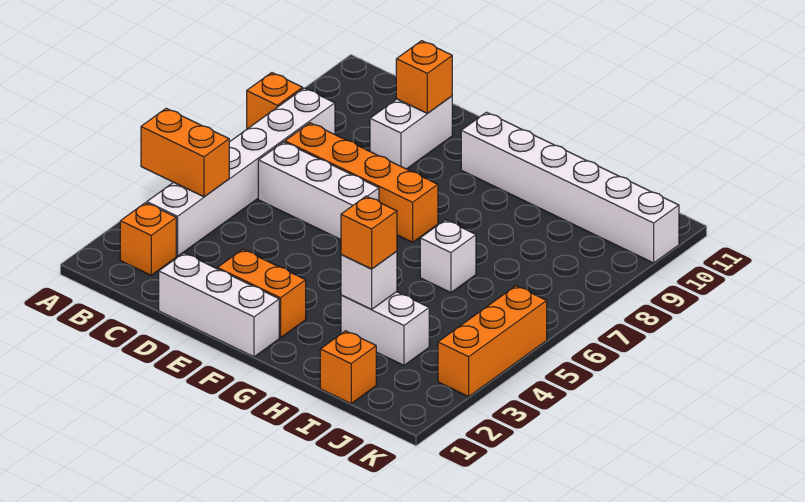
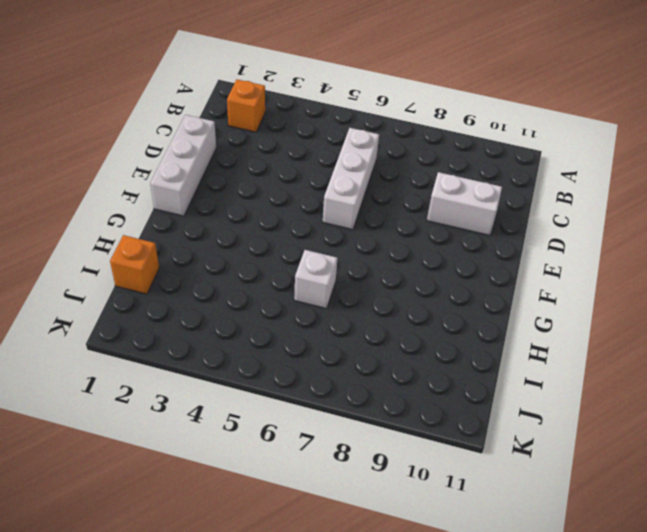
none -> orange brick A8 level 1
none -> white brick B3:B8 level 1
none -> orange brick C7:F7 level 1

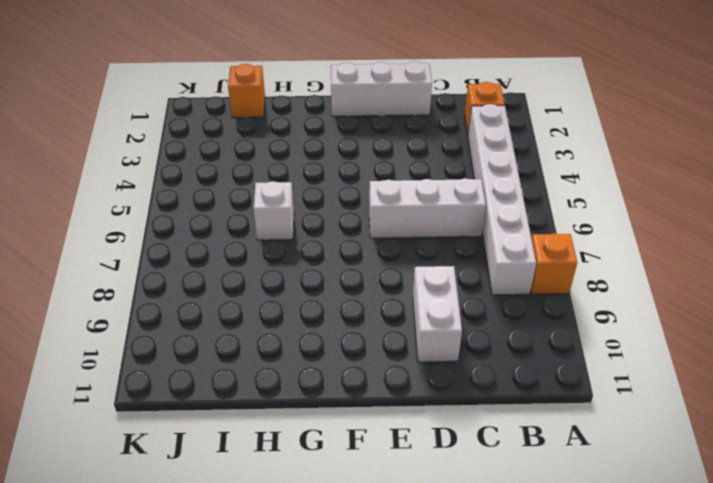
none -> orange brick C7:F7 level 1
none -> orange brick E2:F2 level 1
none -> white brick F10:K10 level 1

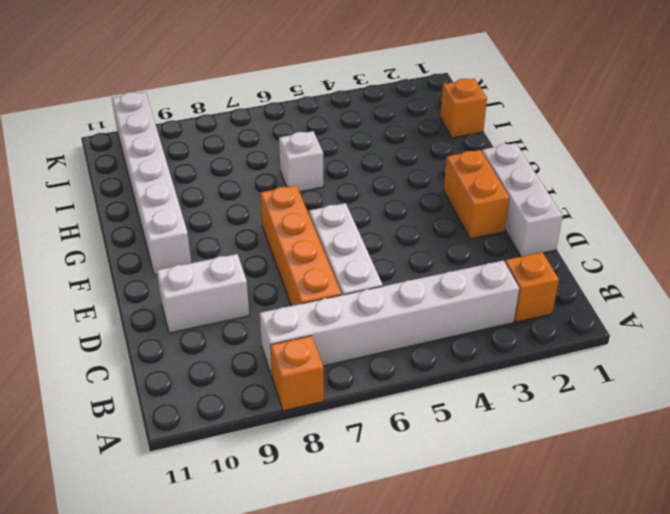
none -> white brick H3:I3 level 1
none -> orange brick K3:K5 level 1
none -> orange brick A4:B4 level 2

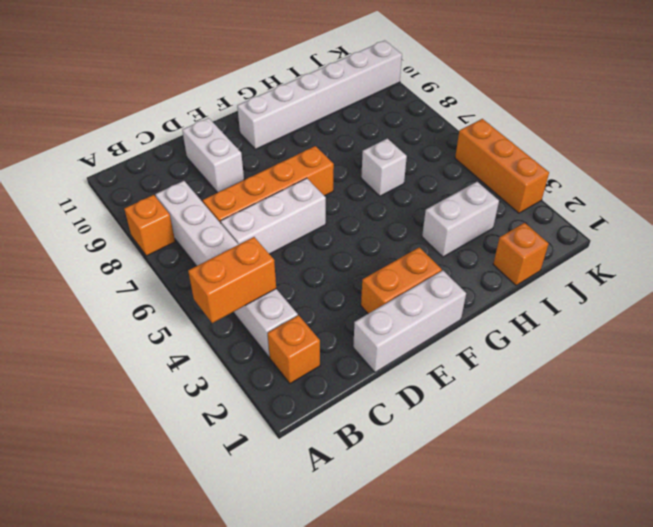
none -> orange brick D10 level 2
none -> white brick H3 level 2
none -> orange brick H3 level 3

